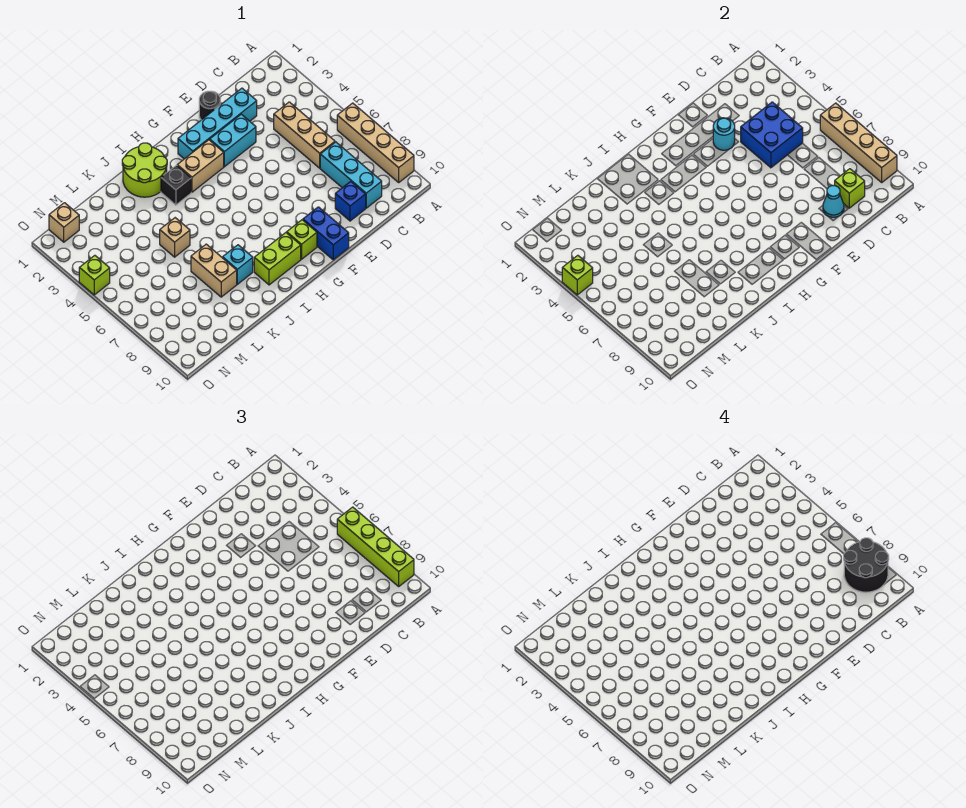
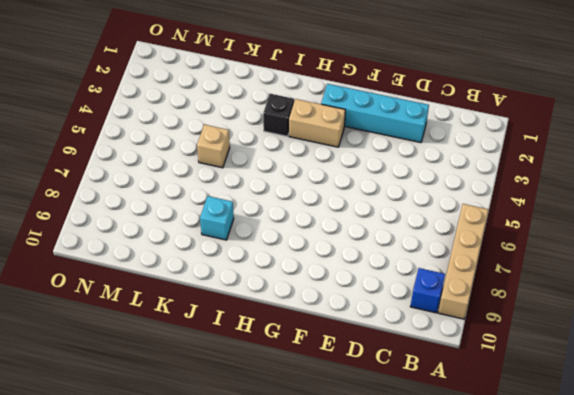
blue brick B9 level 1 -> blue brick D9 level 1
none -> tan brick C4:C6 level 1
none -> cyan brick C7:C9 level 1
none -> black round brick E1 level 1

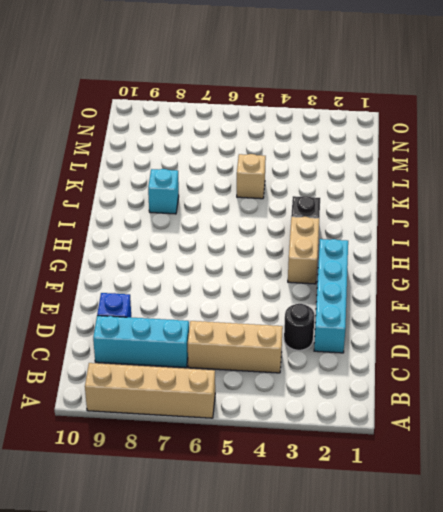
black round brick D3 level 1 -> black round brick E1 level 1
none -> cyan brick E3:F3 level 1
none -> blue brick F9:F10 level 1
none -> lime brick G9 level 1

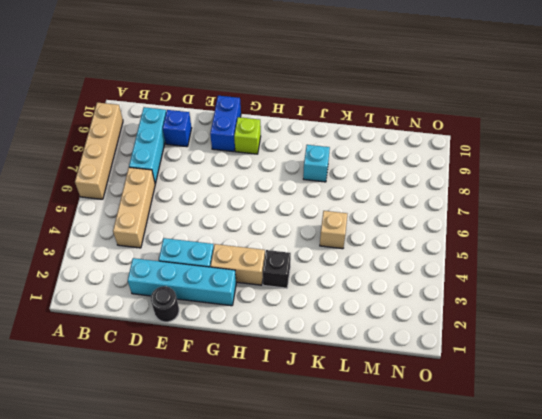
none -> lime brick H9:I9 level 1
none -> lime round brick I1:J2 level 1
none -> tan brick K7:K8 level 1

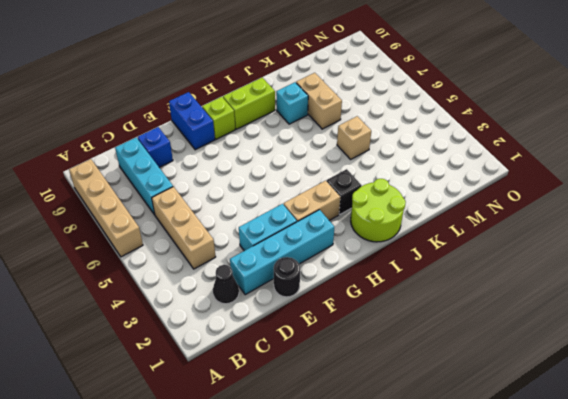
black cone C2 level 1 -> none
none -> tan brick N1 level 1
none -> lime brick O4 level 1
none -> tan brick A6:A9 level 2

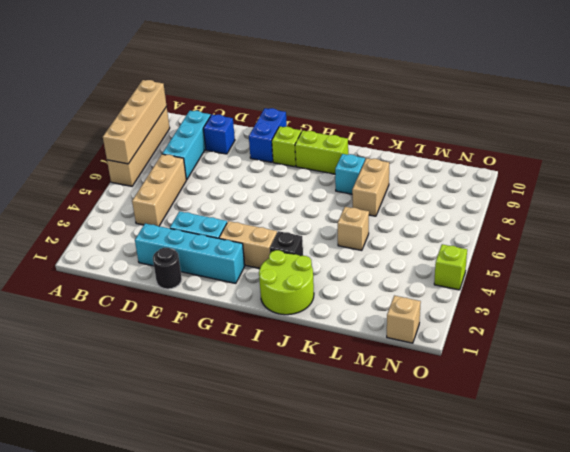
none -> blue brick C4:D5 level 2
none -> lime brick C9 level 2
none -> cyan cone D9 level 2

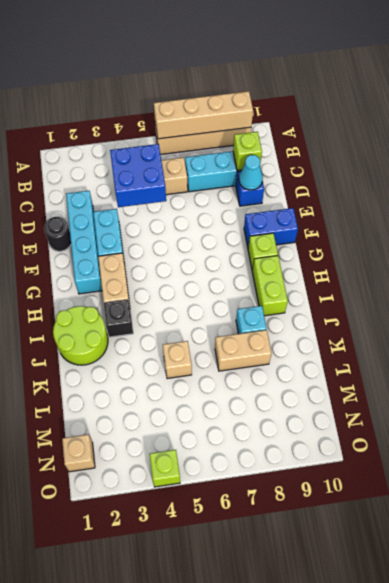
none -> cyan round brick E3 level 2
none -> lime brick O4 level 2
none -> lime brick A6:A9 level 3

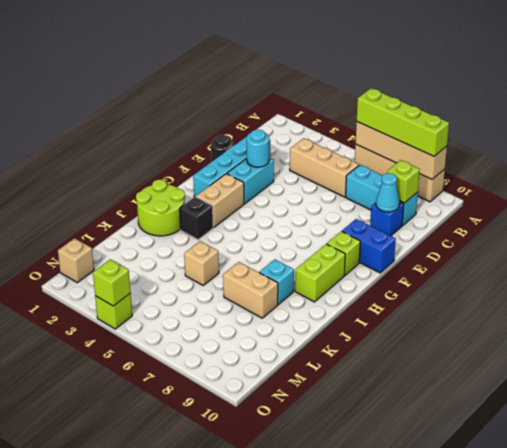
none -> blue brick C4:D5 level 2
none -> black round brick A8:B9 level 4

